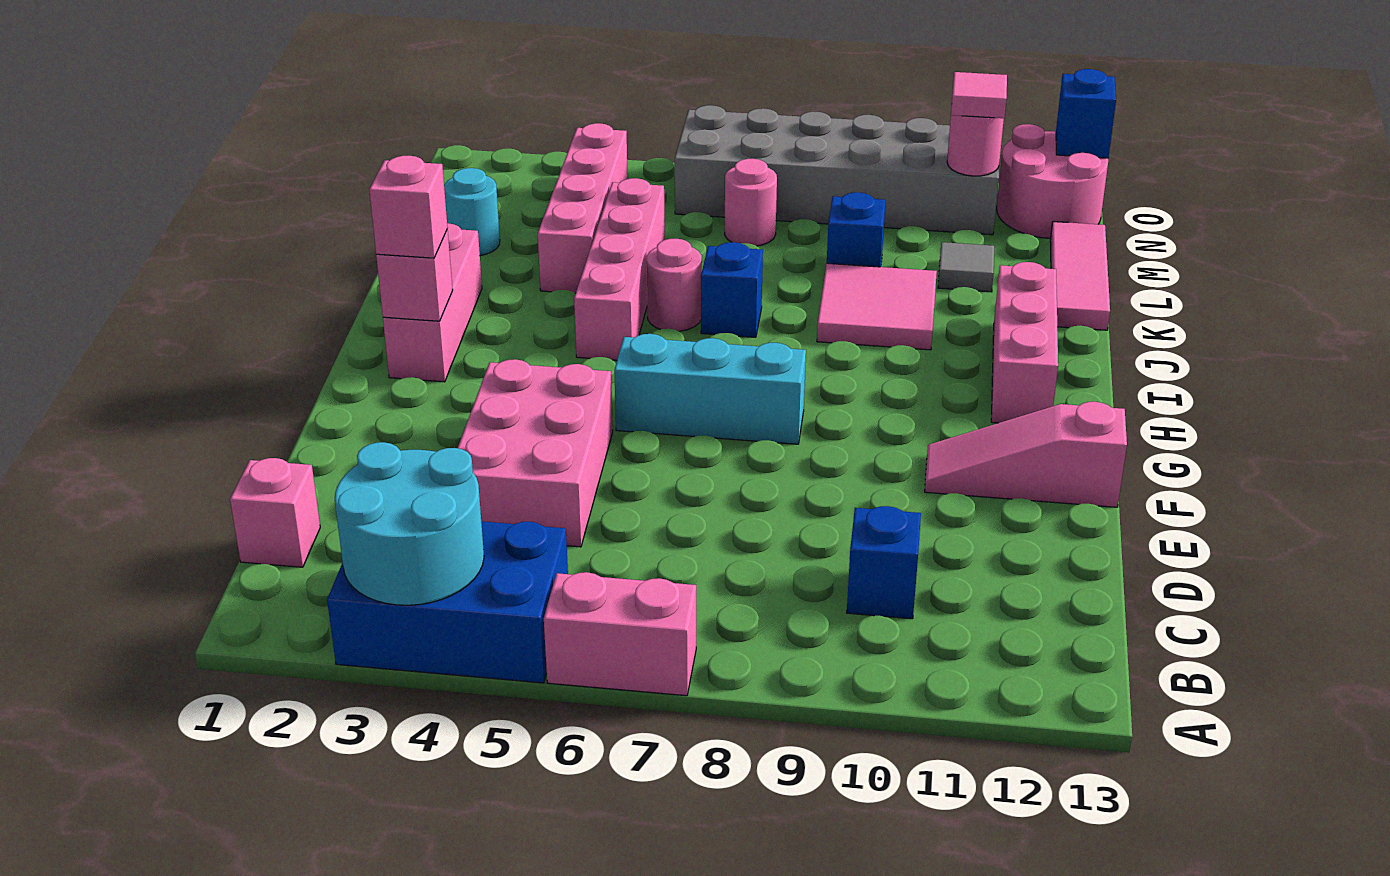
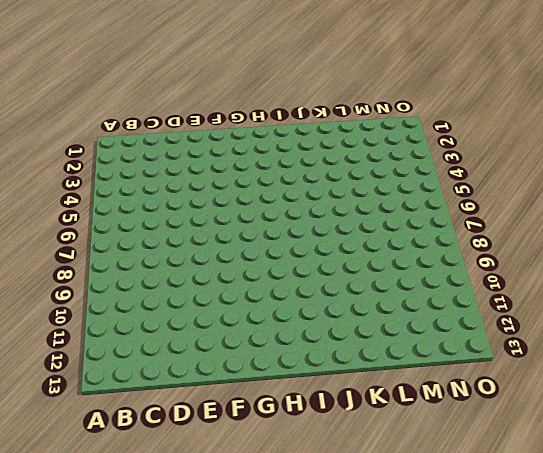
none -> blue brick A3:B5 level 1
none -> pink brick A6:A7 level 1
none -> pink brick C1 level 1

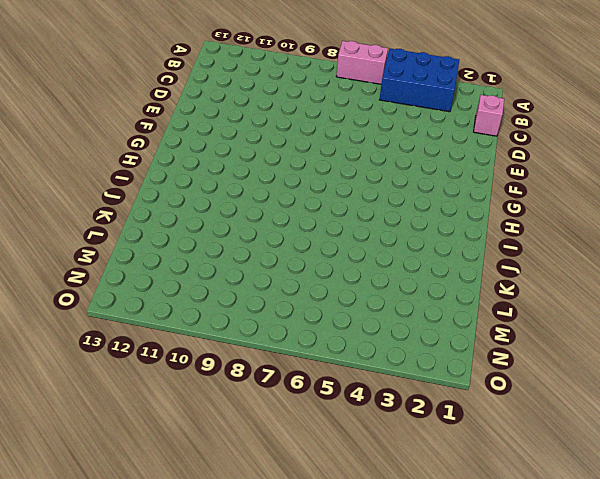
none -> blue brick C10 level 1
none -> pink brick D4:F5 level 1
none -> pink slope F11:F13 level 1 top 13

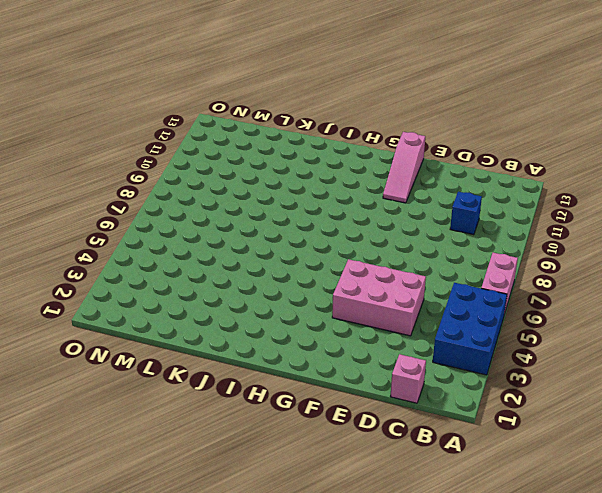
none -> cyan brick G6:G8 level 1
none -> pink brick H2:J2 level 1
none -> pink brick H12:J12 level 1

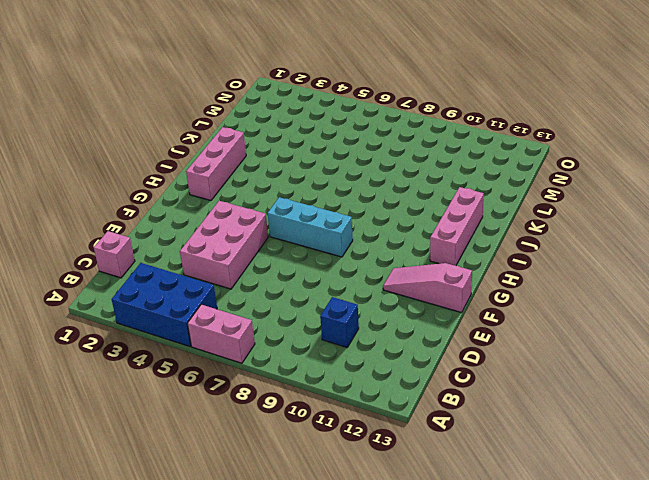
none -> pink brick I5:L5 level 1
none -> pink round brick J6 level 1
none -> blue brick J7 level 1

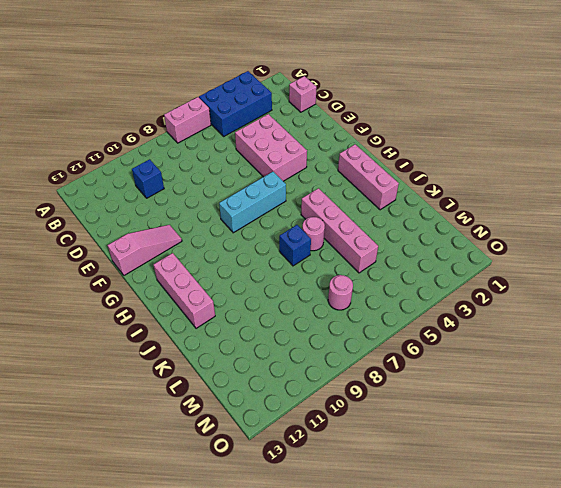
none -> pink tile J9:K10 level 1
none -> pink brick K4:N4 level 1
none -> pink tile K13:M13 level 1

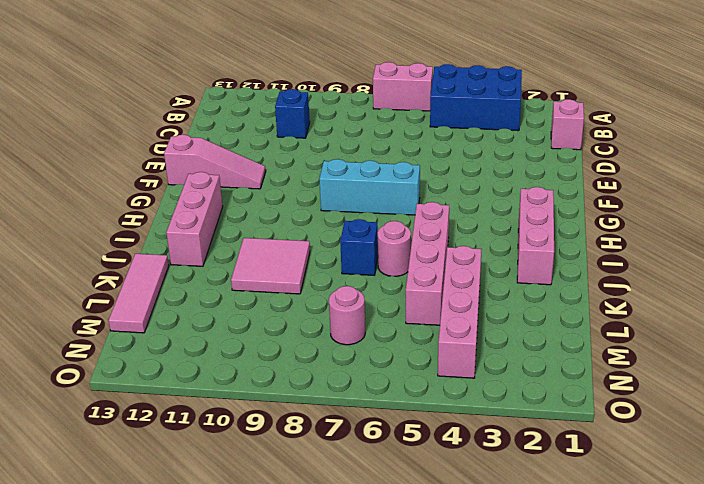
none -> pink brick D4:F5 level 1
none -> cyan round brick L2 level 1
none -> blue brick L9 level 1

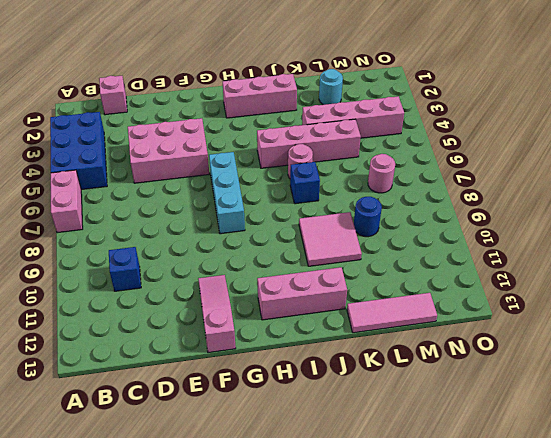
blue round brick L9 level 1 -> blue brick L9 level 1
none -> grey tile L11 level 1
none -> grey brick N6:O11 level 1
none -> pink round brick N12:O13 level 1

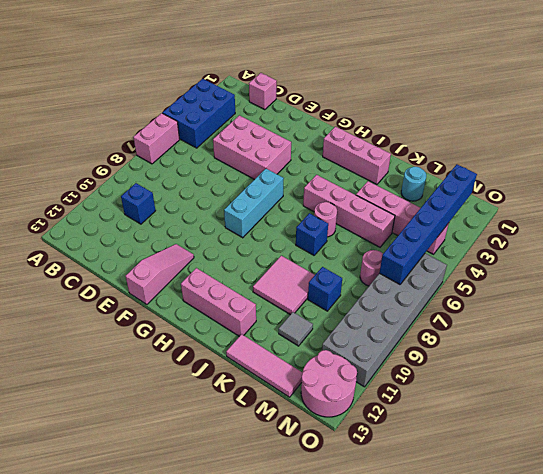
blue brick N2:N7 level 2 -> none
none -> cyan round brick A3:B4 level 2
none -> pink brick H2 level 2
none -> pink round brick N11 level 2

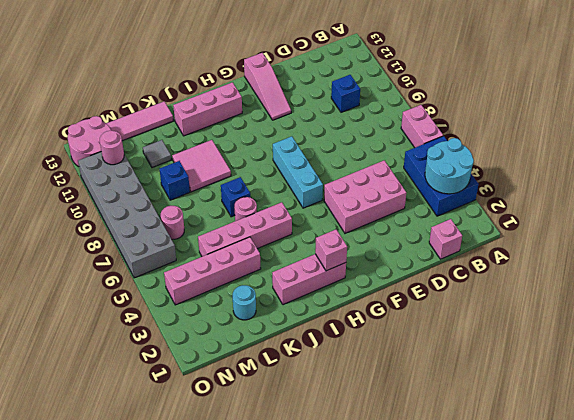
none -> blue brick O13 level 2
none -> pink brick H2 level 3
none -> pink tile N11 level 3

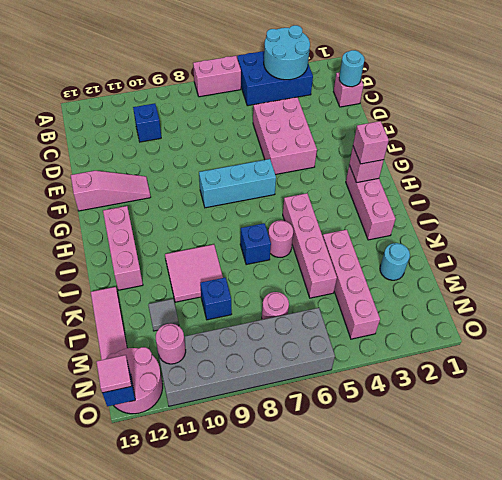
cyan round brick C1 level 2 -> none
pink tile O13 level 3 -> pink tile N11 level 3

